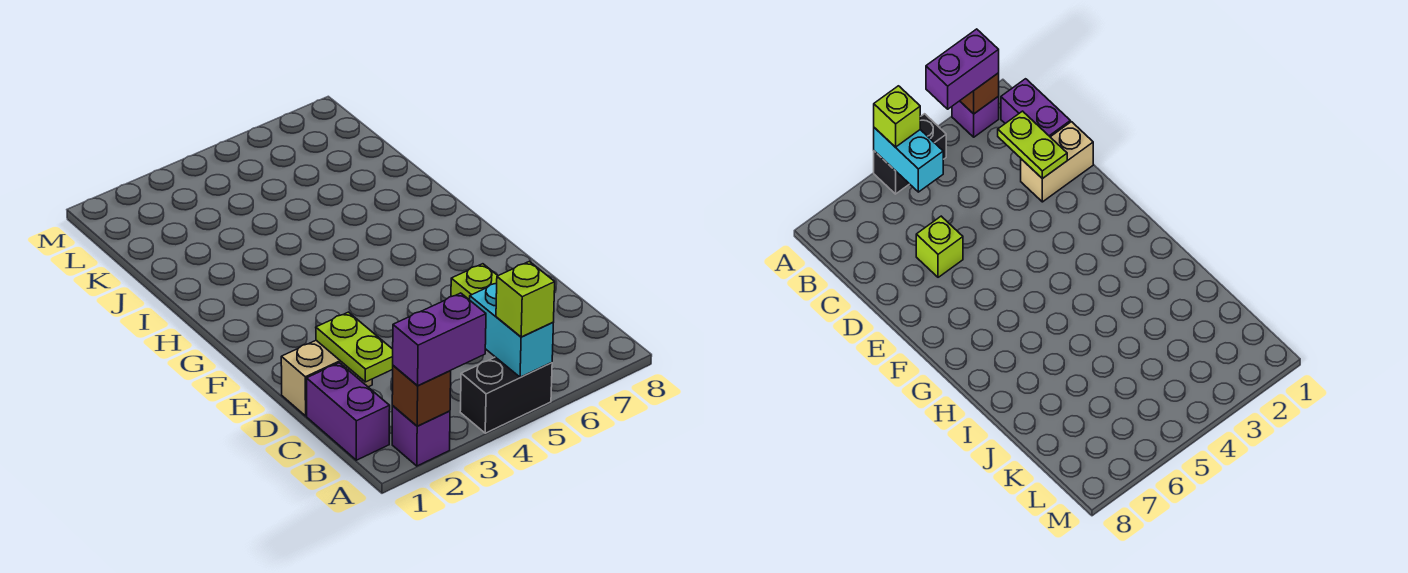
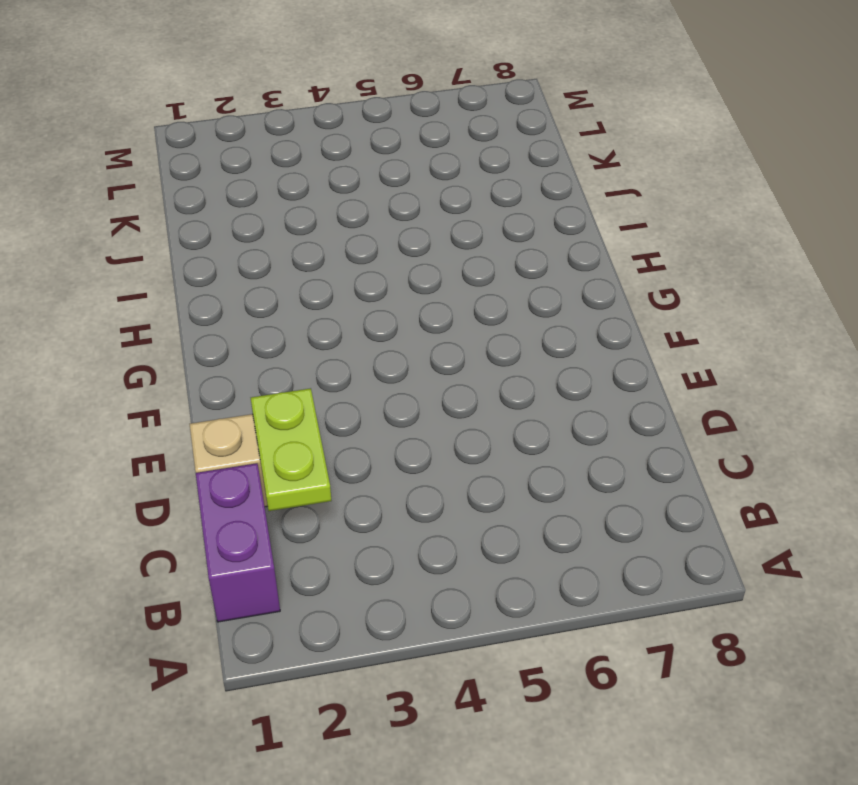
none -> purple brick A2 level 1
none -> black brick A4:A5 level 1

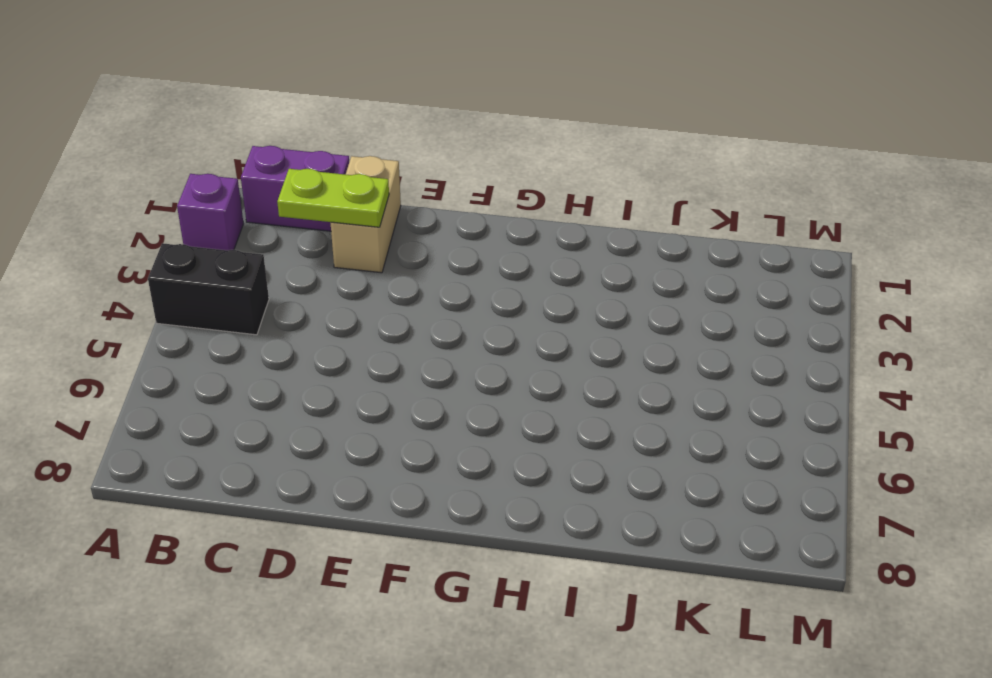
black brick A4:B4 level 1 -> black brick A4:A5 level 1
none -> lime brick D6 level 1
none -> brown brick A2 level 2

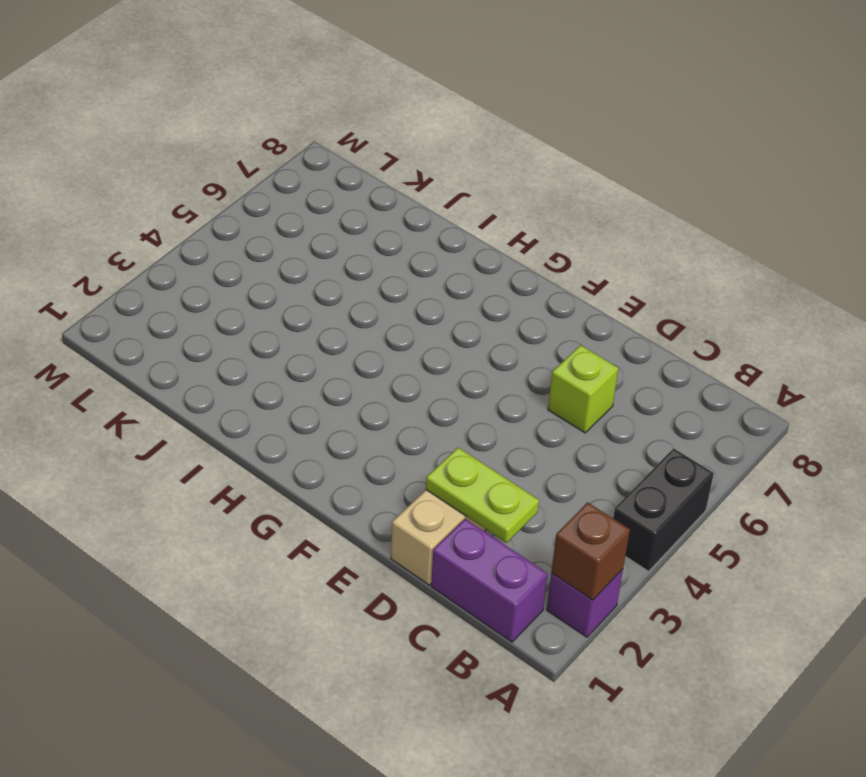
none -> cyan brick A5:B5 level 2
none -> purple brick A2:A3 level 3

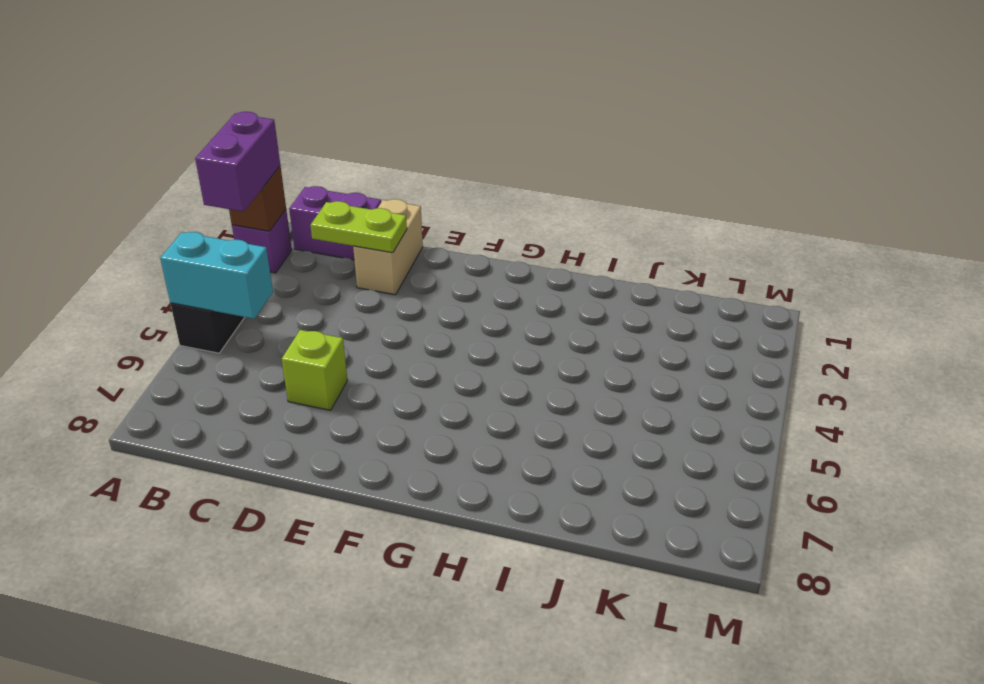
none -> lime brick A5 level 3

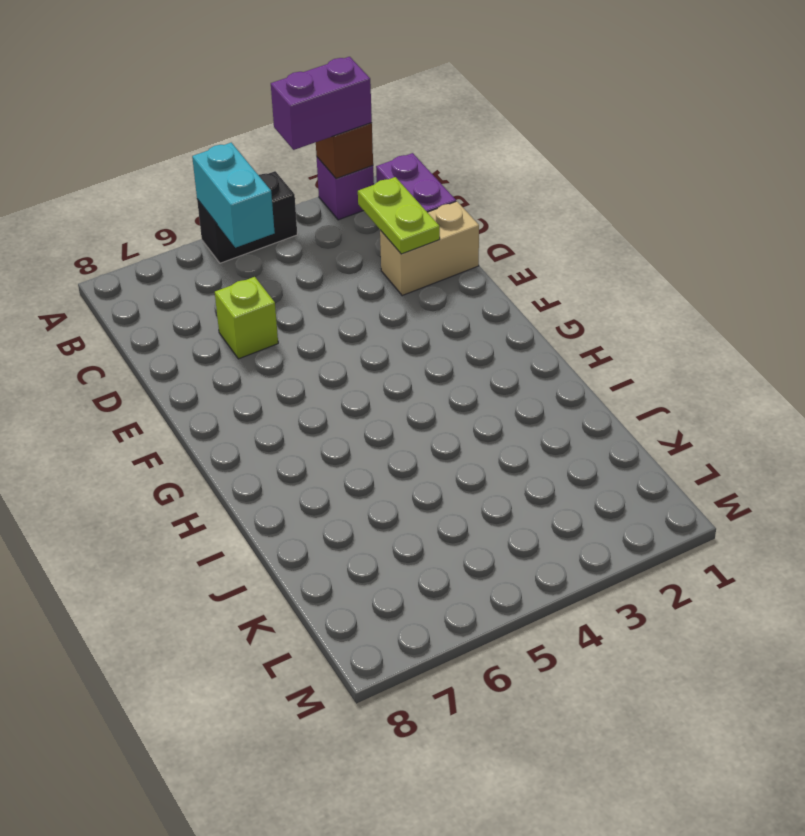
none -> lime brick A5 level 3

